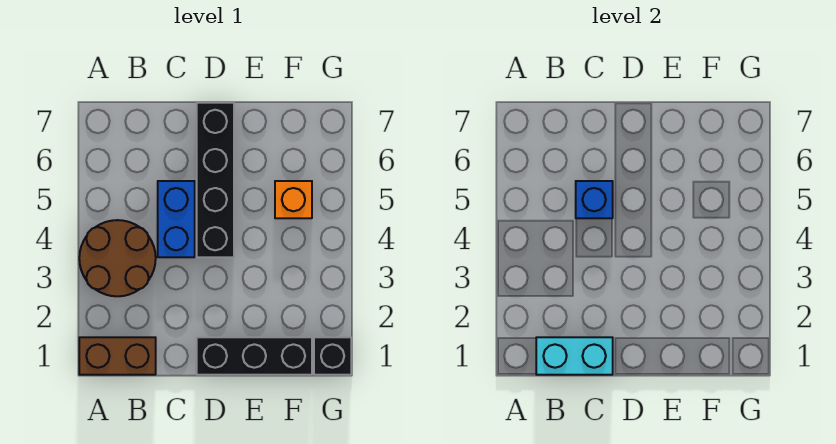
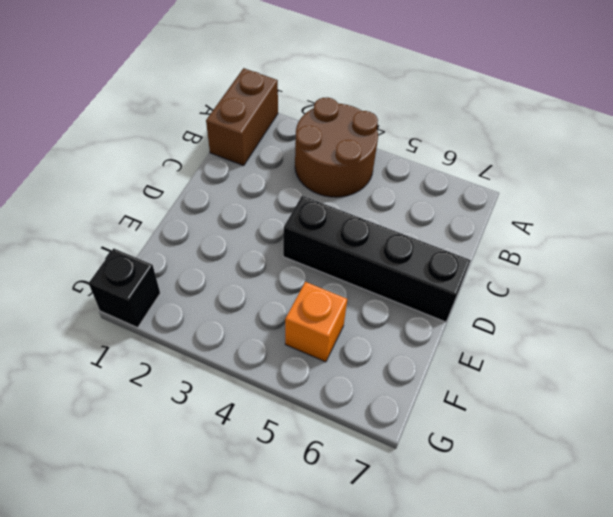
none -> blue brick C4:C5 level 1
none -> black brick D1:F1 level 1

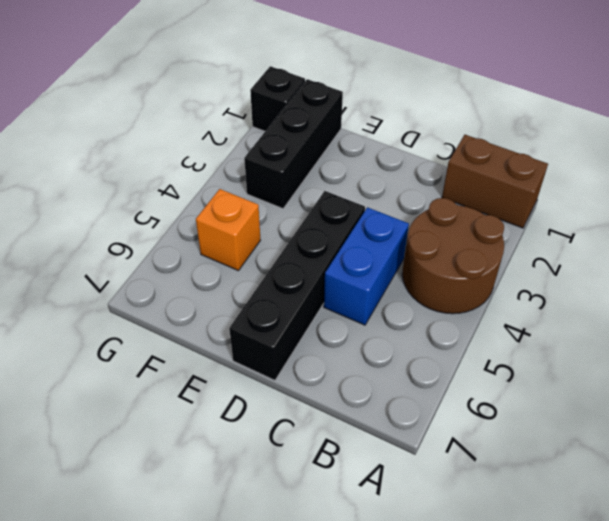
black brick F1:F3 level 1 -> black brick D1:F1 level 1
none -> cyan brick B1:C1 level 2
none -> blue brick C5 level 2

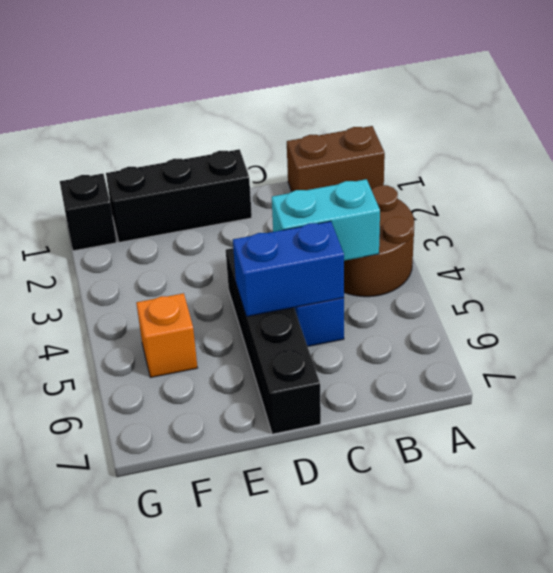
cyan brick B4:C4 level 2 -> cyan brick B1:C1 level 2
blue brick C5:D5 level 2 -> blue brick C5 level 2

